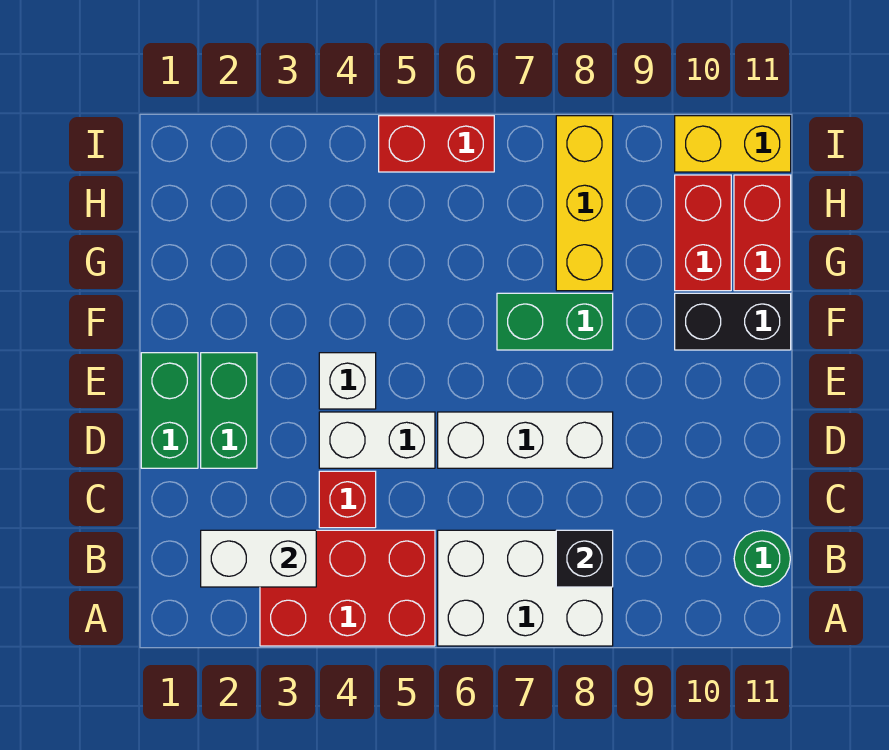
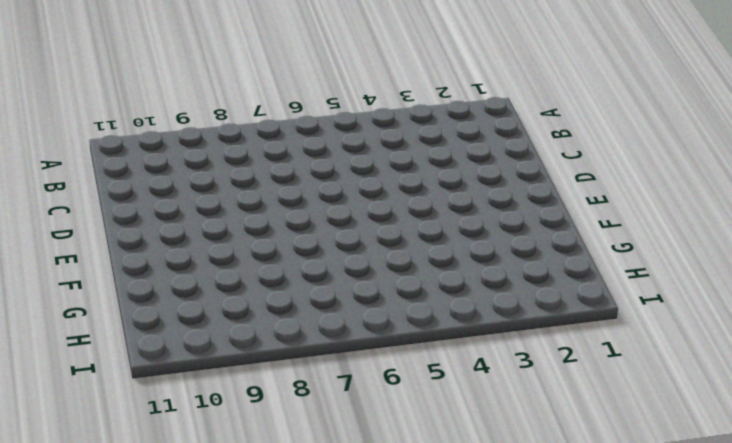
none -> red brick A3:B5 level 1
none -> white brick A6:B8 level 1
none -> green round brick B11 level 1

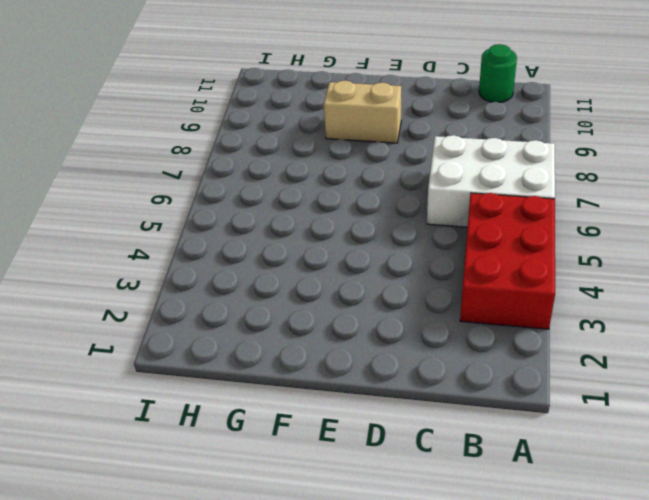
white brick A6:C7 level 1 -> white brick A6:B8 level 1
tan brick E9:F9 level 1 -> none
none -> red brick C4 level 1
none -> green brick D1:E1 level 1
none -> green brick D2:E2 level 1

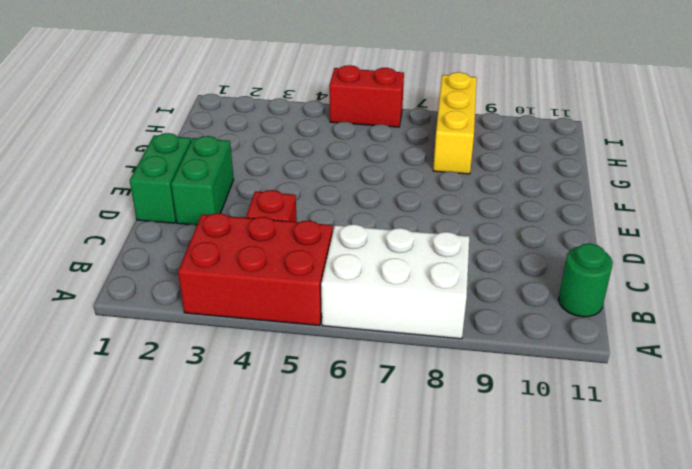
none -> white brick D4:D5 level 1
none -> white brick D6:D8 level 1
none -> white brick E4 level 1

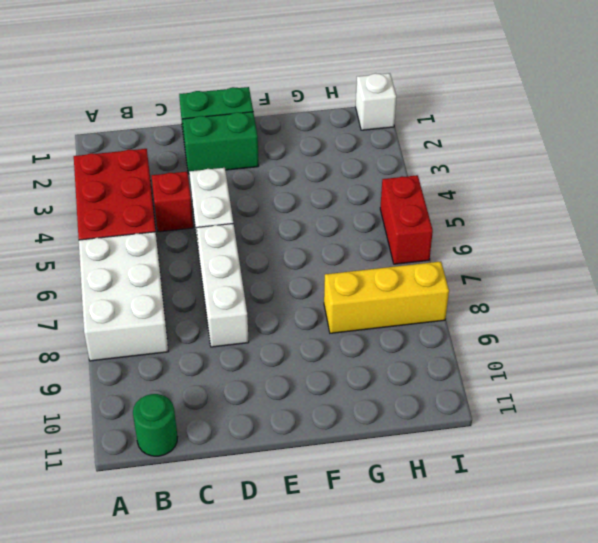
white brick I1 level 1 -> white brick E4 level 1
none -> green brick F7:F8 level 1
none -> black brick F10:F11 level 1
none -> red brick G10:H10 level 1

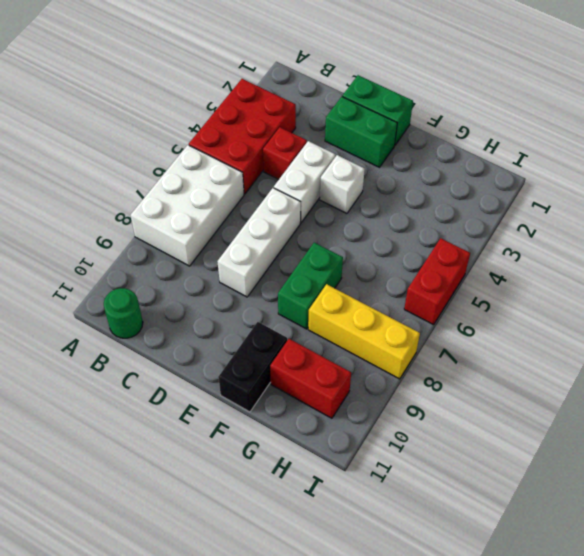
none -> red brick G11:H11 level 1
none -> yellow brick I10:I11 level 1
none -> white brick B2:B3 level 2

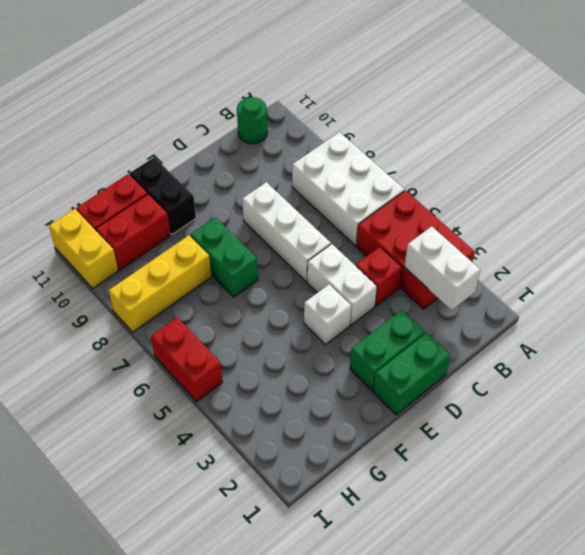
none -> black brick B8 level 2

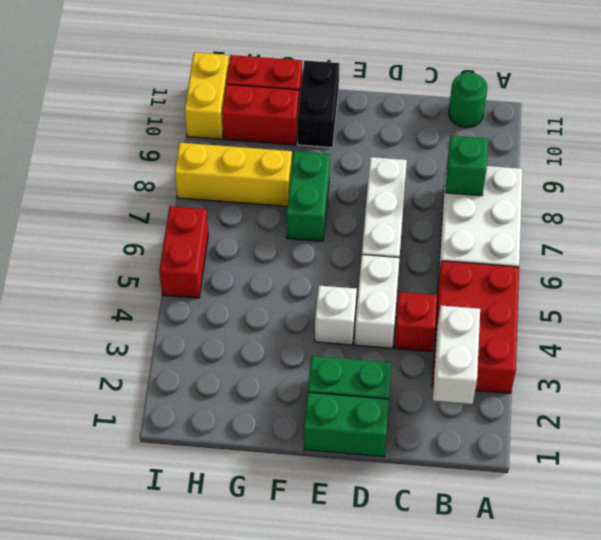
green brick B8 level 2 -> black brick B8 level 2

